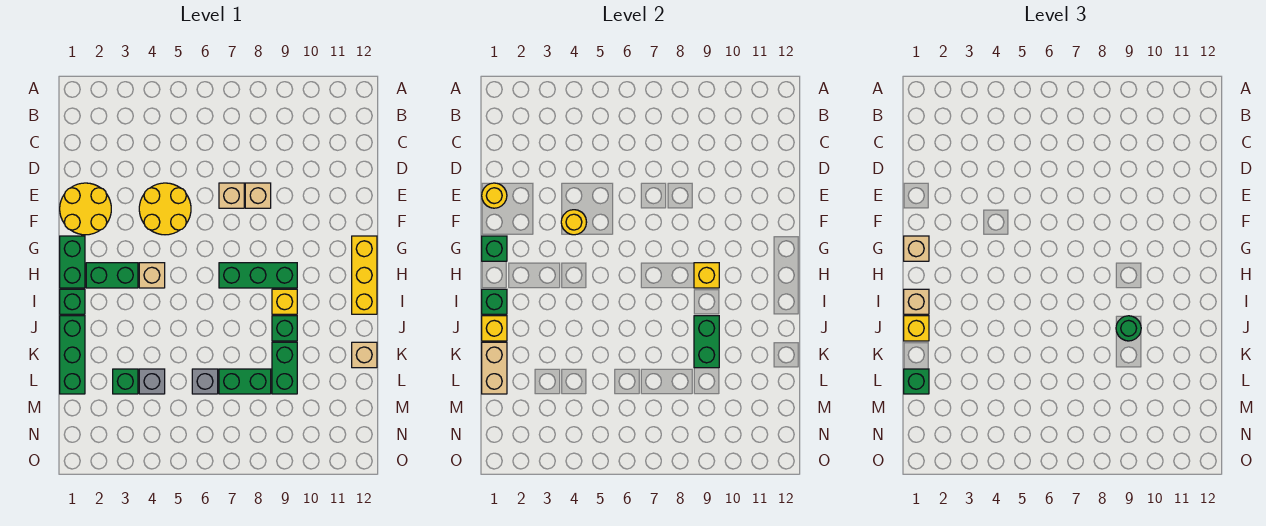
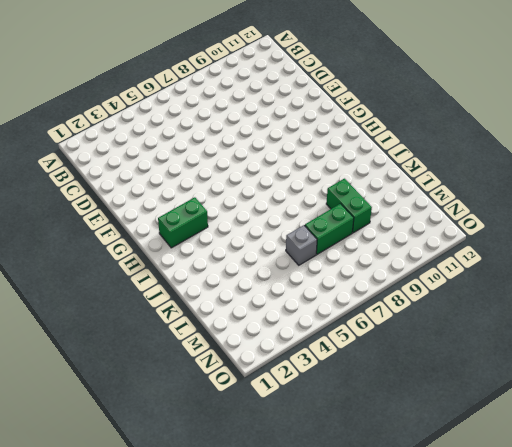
none -> yellow round brick E1:F2 level 1
none -> yellow round brick E4:F5 level 1
none -> tan brick E7 level 1
none -> tan brick E8 level 1

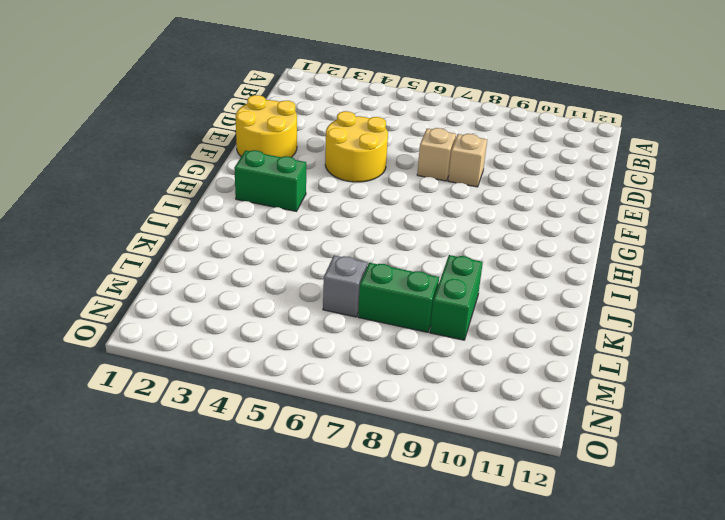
none -> green brick G1:H1 level 1
none -> yellow brick G12:I12 level 1
none -> tan brick H4 level 1
none -> green brick H7:H9 level 1

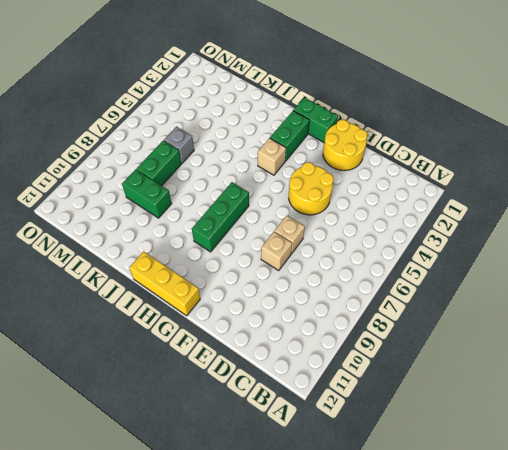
none -> green brick I1 level 1
none -> yellow brick I9 level 1
none -> green brick J1:L1 level 1
none -> green brick J9 level 1

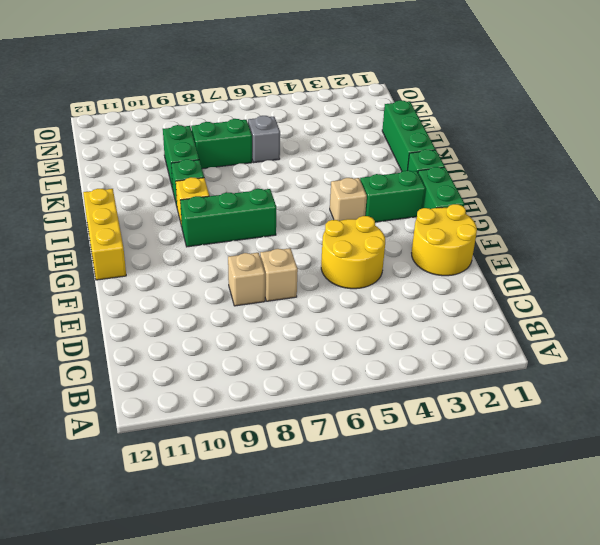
none -> tan brick K12 level 1
none -> green brick L3 level 1
none -> grey brick L4 level 1
none -> yellow round brick E1 level 2

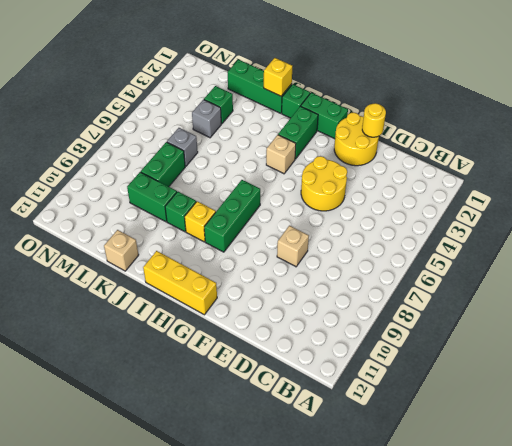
none -> tan brick E7 level 1
none -> yellow round brick F4 level 2
none -> green brick G1 level 2
none -> yellow brick H9 level 2

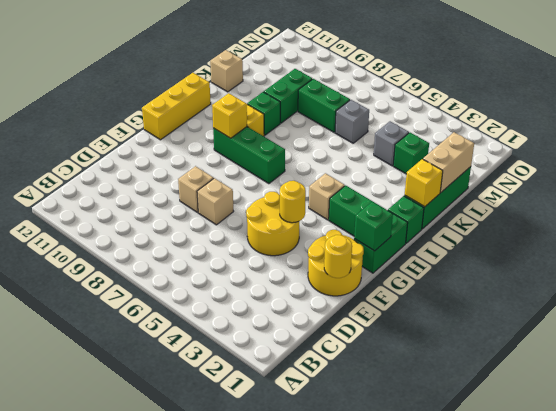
none -> green brick I1 level 2
none -> green brick J9:K9 level 2
none -> tan brick G1 level 3
none -> tan brick I1 level 3

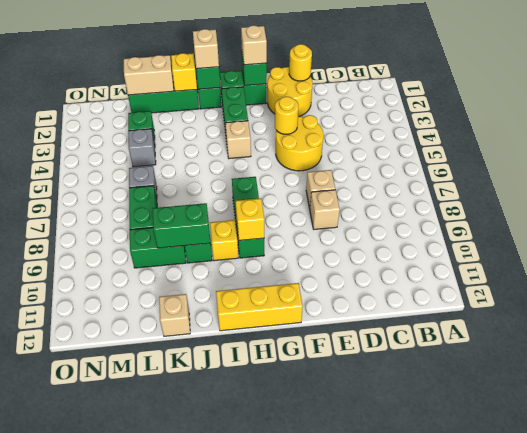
none -> yellow brick J1 level 3
none -> green round brick J9 level 3
none -> green brick L1 level 3

